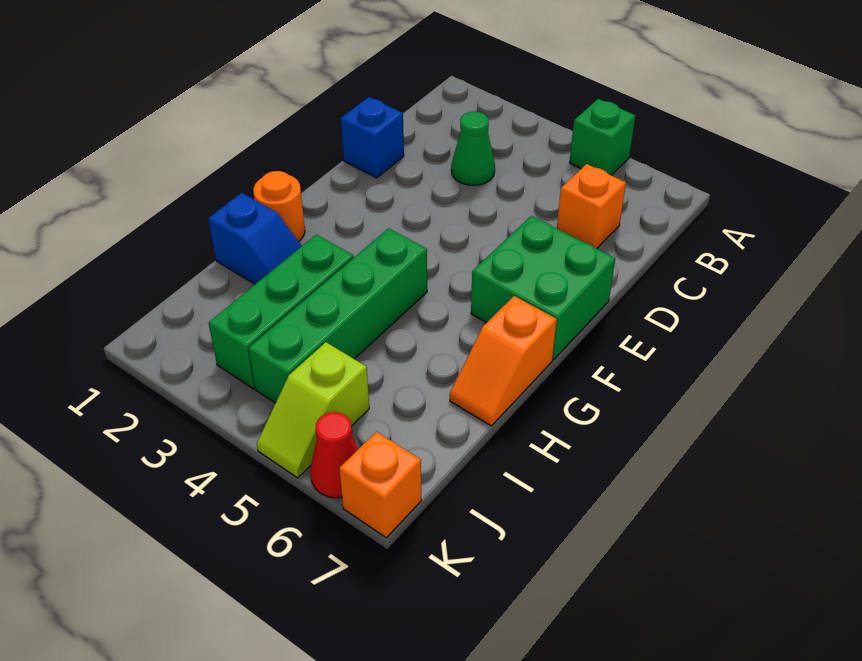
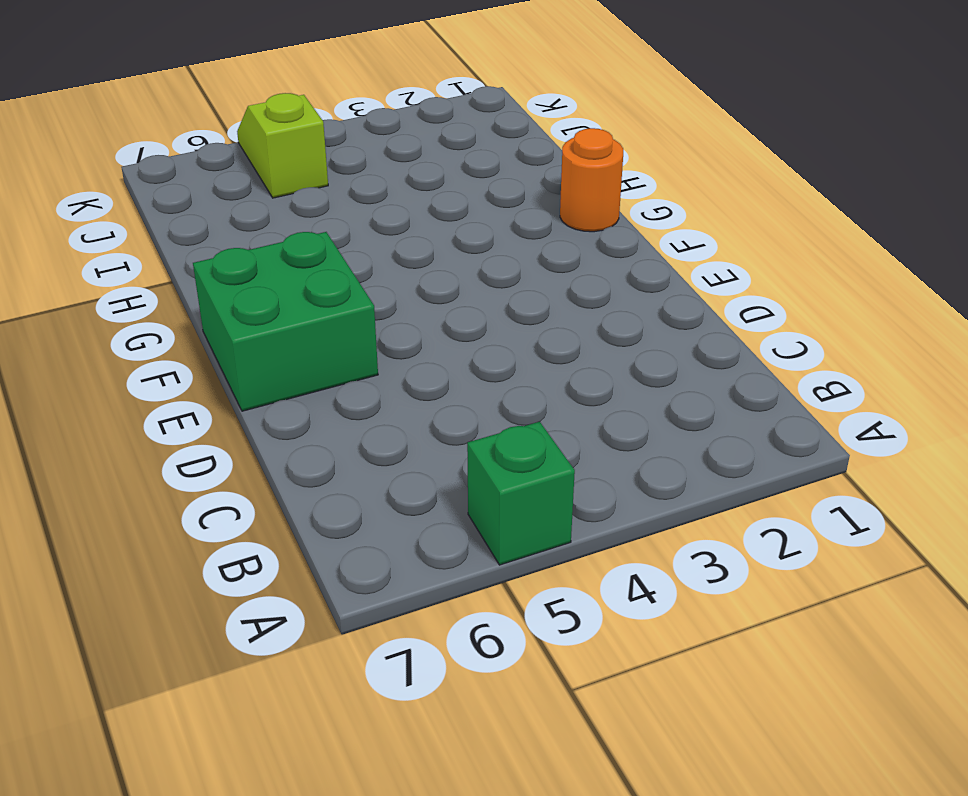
none -> green cone C3 level 1
none -> orange brick C6 level 1
none -> blue brick D1 level 1

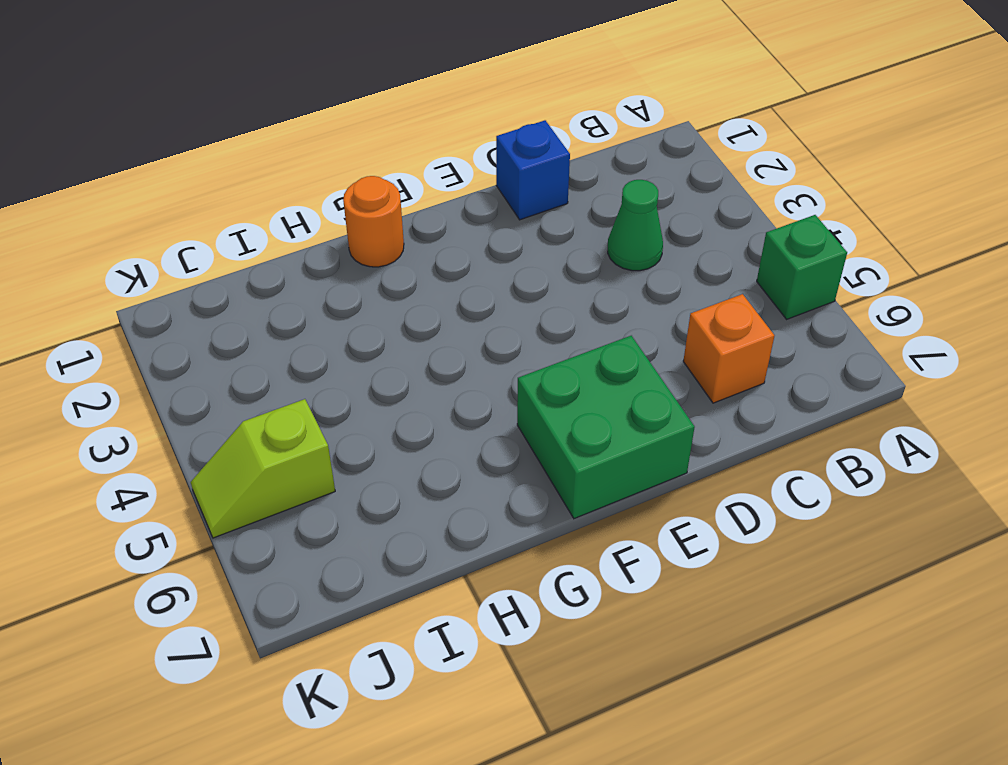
none -> green brick G4:J4 level 1
none -> orange slope G7:H7 level 1 top G
none -> blue slope H1:H2 level 1 top 1

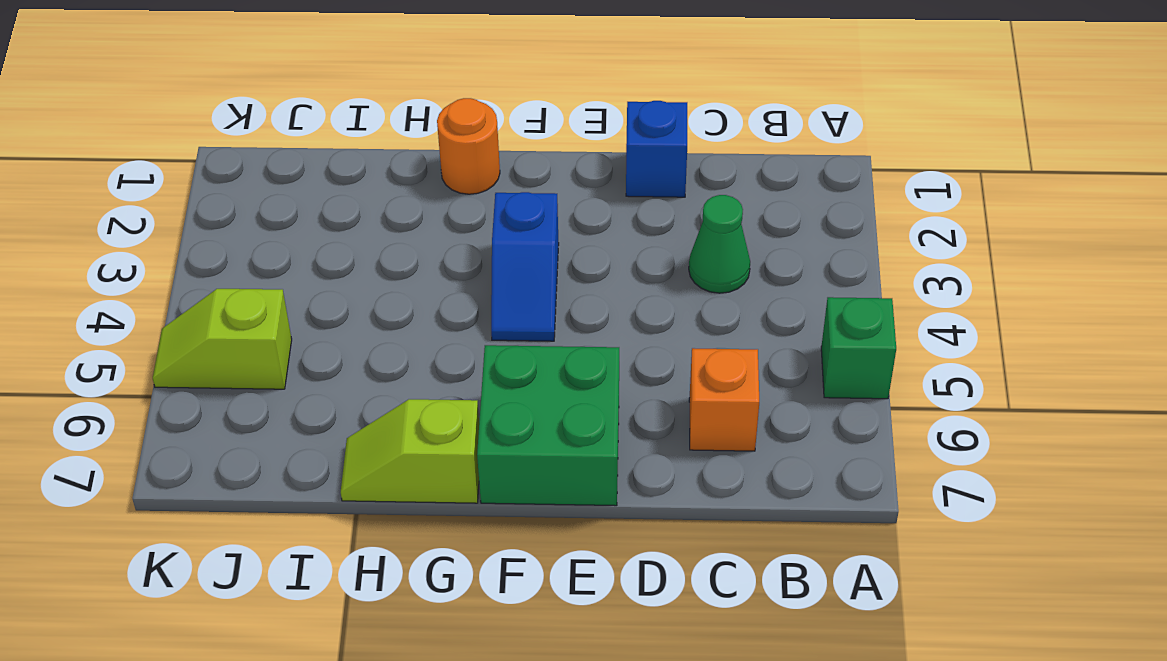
blue slope F3:F4 level 1 top 3 -> blue slope H1:H2 level 1 top 1
lime slope G7:H7 level 1 top G -> orange slope G7:H7 level 1 top G
none -> green brick G4:J4 level 1
none -> green brick H3:J3 level 1
none -> red cone K6 level 1

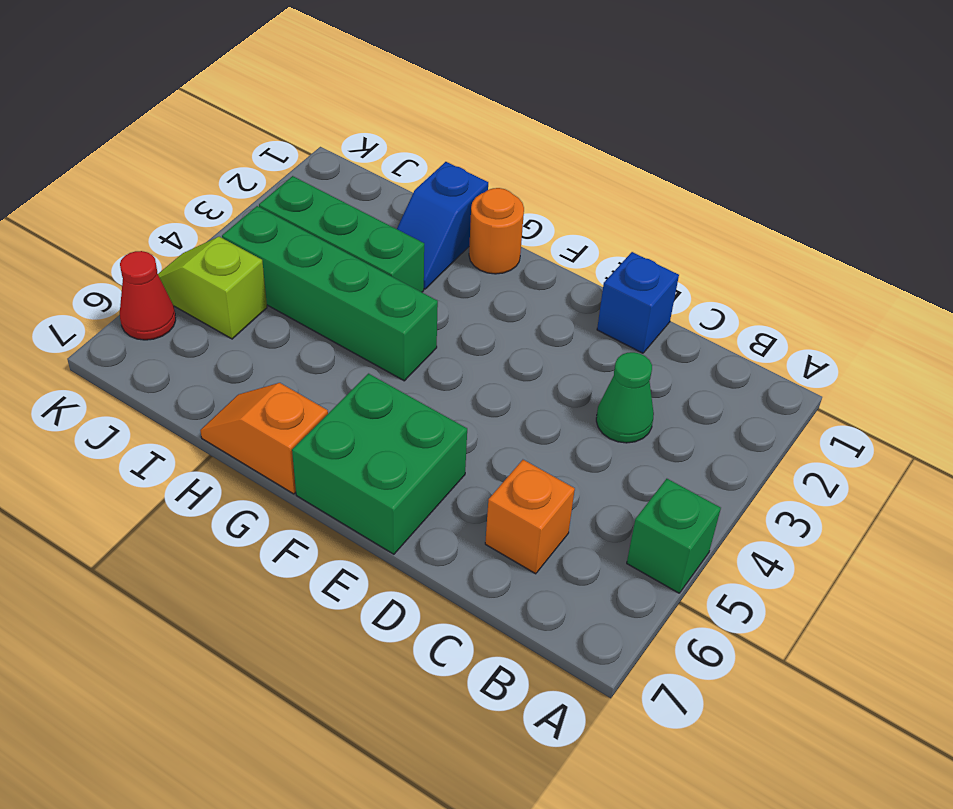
none -> orange brick K7 level 1

